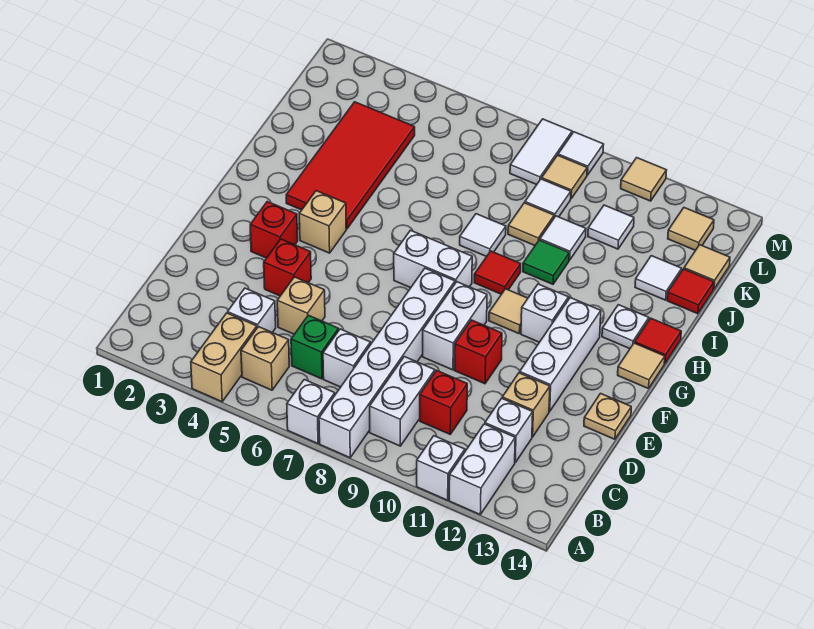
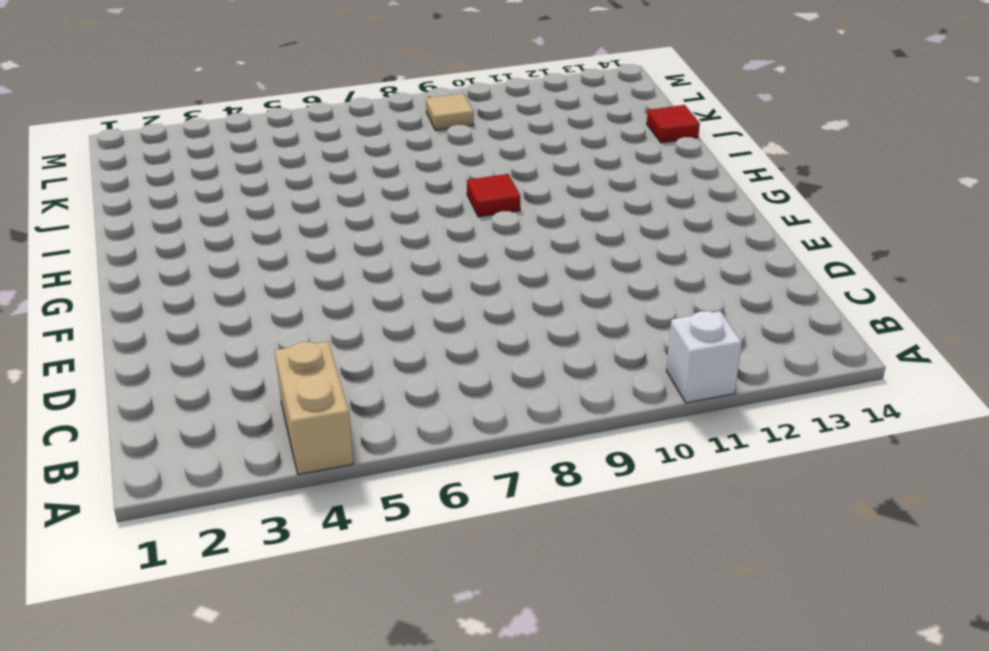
none -> white brick A7 level 1
none -> white brick A8:F8 level 1
none -> white brick A12:B12 level 1
none -> tan brick B5 level 1

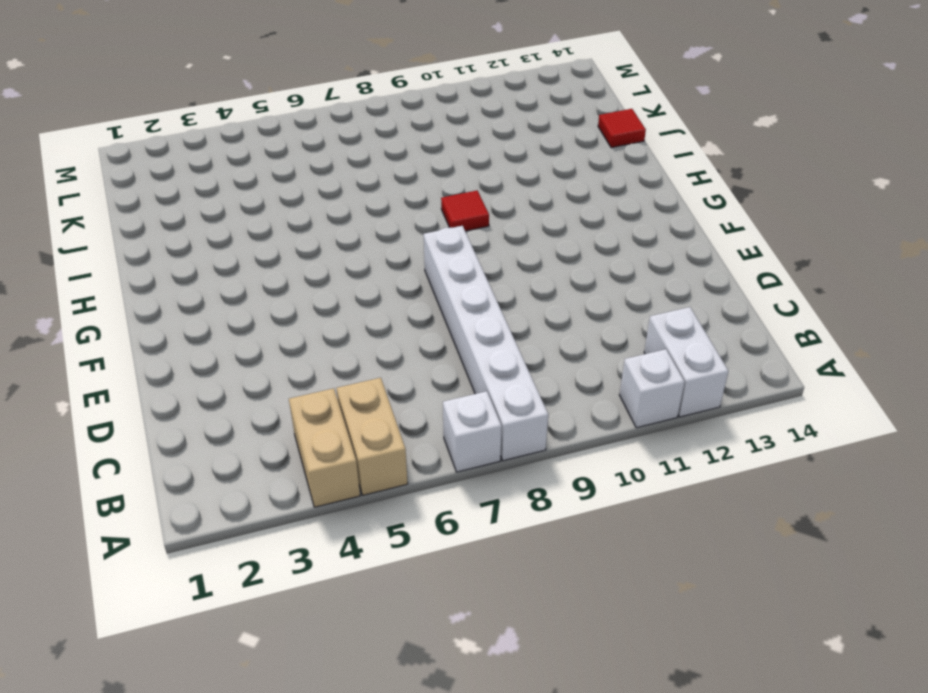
tan brick A5:B5 level 1 -> tan brick B5 level 1
none -> white brick B9:C9 level 1
none -> white brick C4 level 1
none -> green brick C6 level 1
none -> white brick C7 level 1

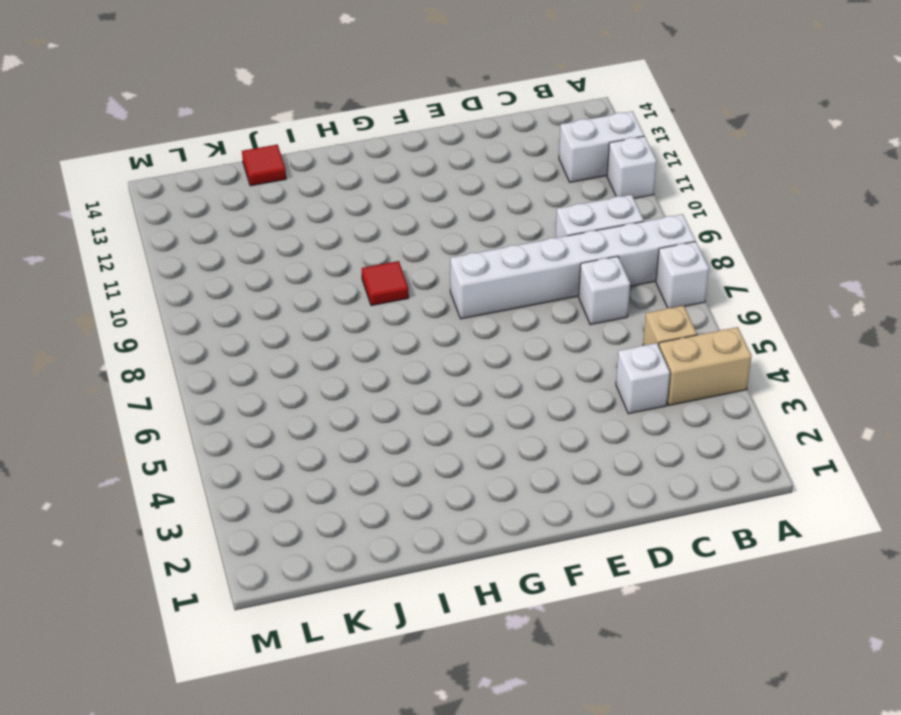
none -> green brick C6 level 1
none -> red brick C10 level 1
none -> white brick C12 level 1
none -> tan brick D5 level 1

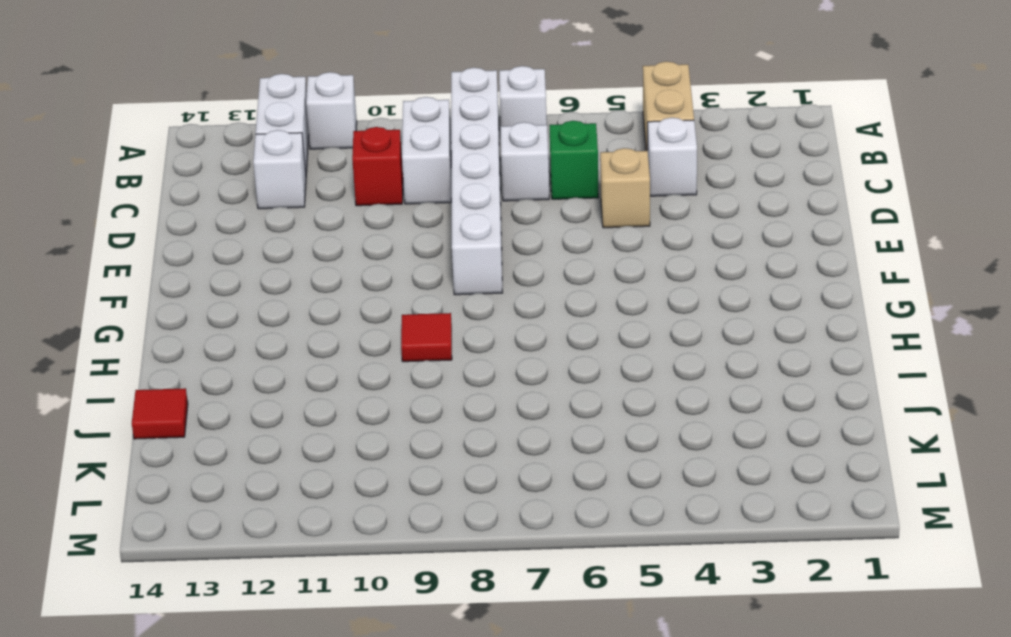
none -> tan brick B5 level 1
none -> tan brick D12 level 1
none -> red brick E4 level 1
none -> white brick E9:F9 level 1

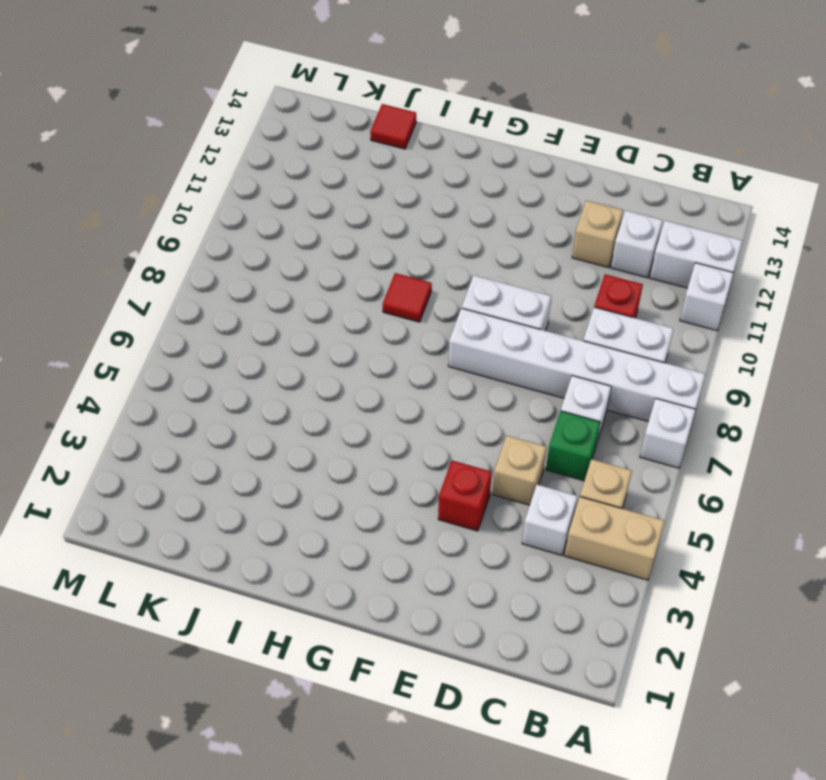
none -> red brick E10 level 1
none -> white brick E12:G12 level 1
none -> tan plate E14 level 1
none -> red brick F3 level 1

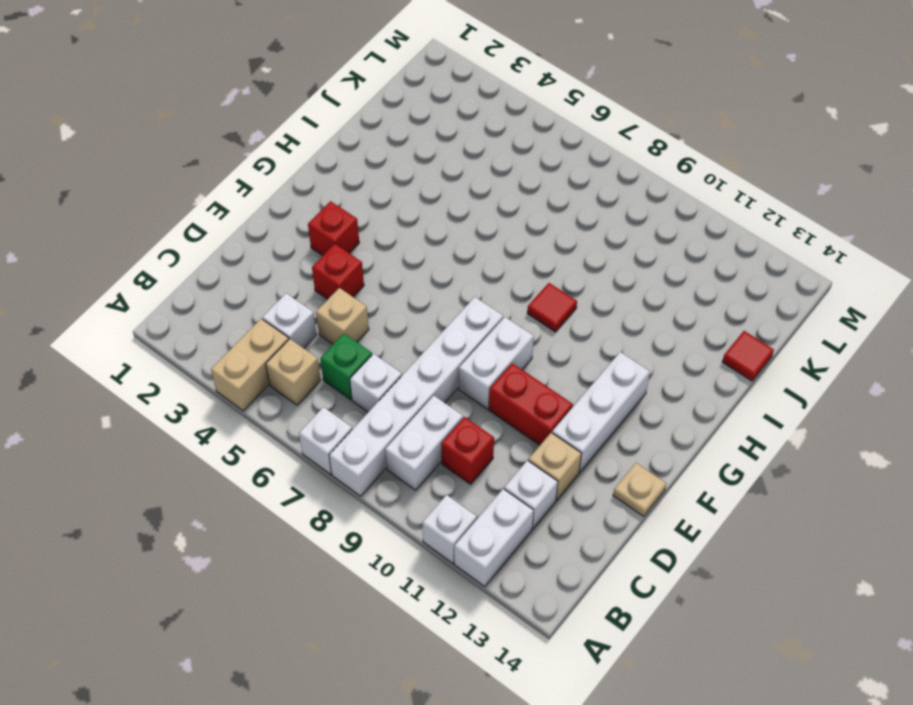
red brick E10:E11 level 1 -> red brick E10 level 1
none -> tan brick G4 level 1
none -> white brick G7:G8 level 1
none -> tan tile G10 level 1
none -> white brick G11 level 1

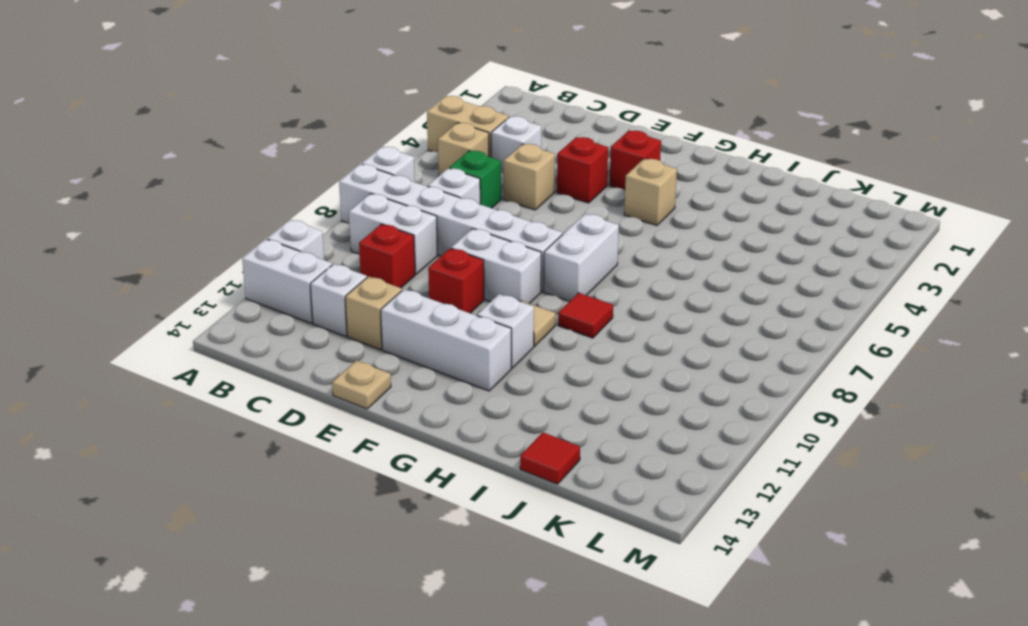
none -> tan tile G14 level 1
none -> red tile H3:K4 level 1
none -> white plate H13 level 1
none -> red tile H14 level 1

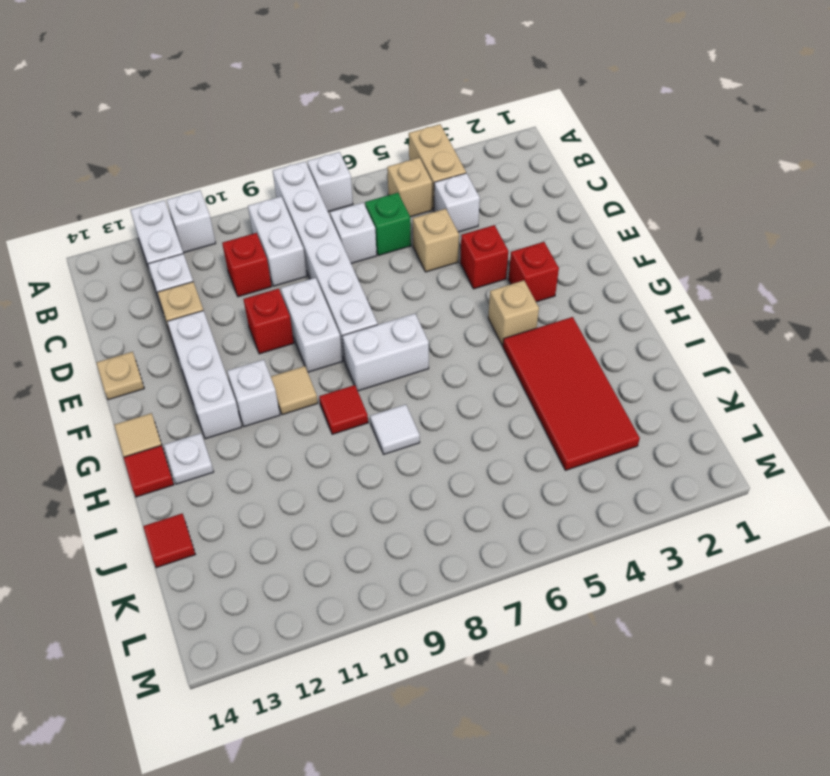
none -> green tile I10 level 1
none -> tan tile J9 level 1
none -> white tile J10 level 1
none -> white tile J13 level 1

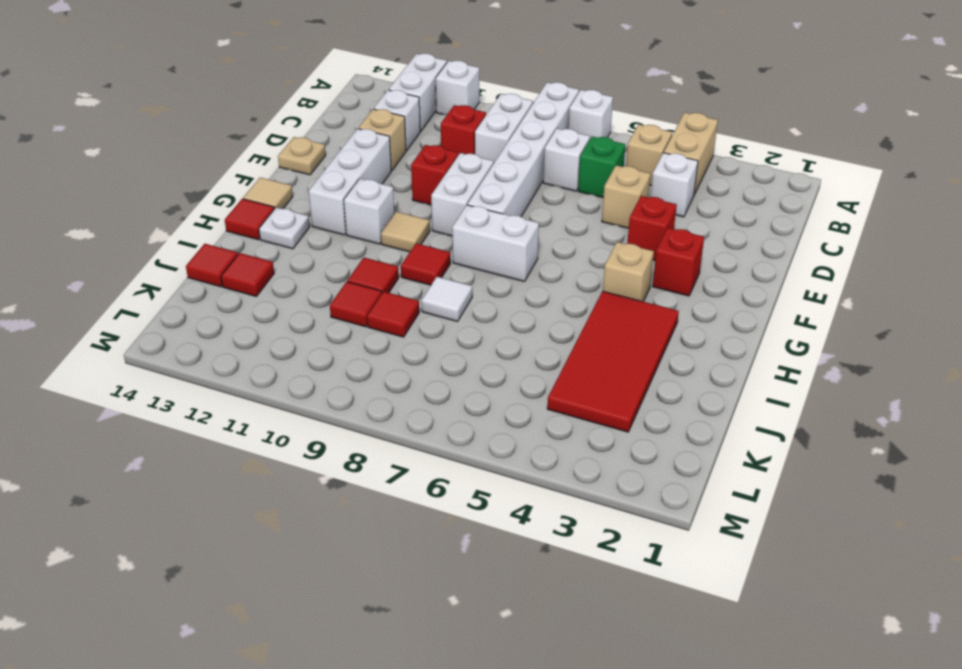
red tile I10 level 1 -> green tile I10 level 1
red tile J9 level 1 -> tan tile J9 level 1
red tile J10 level 1 -> white tile J10 level 1
red tile J13 level 1 -> white tile J13 level 1
none -> white tile K9 level 1
none -> white tile K11 level 1
none -> tan tile K14 level 1
none -> white tile L8:M8 level 1

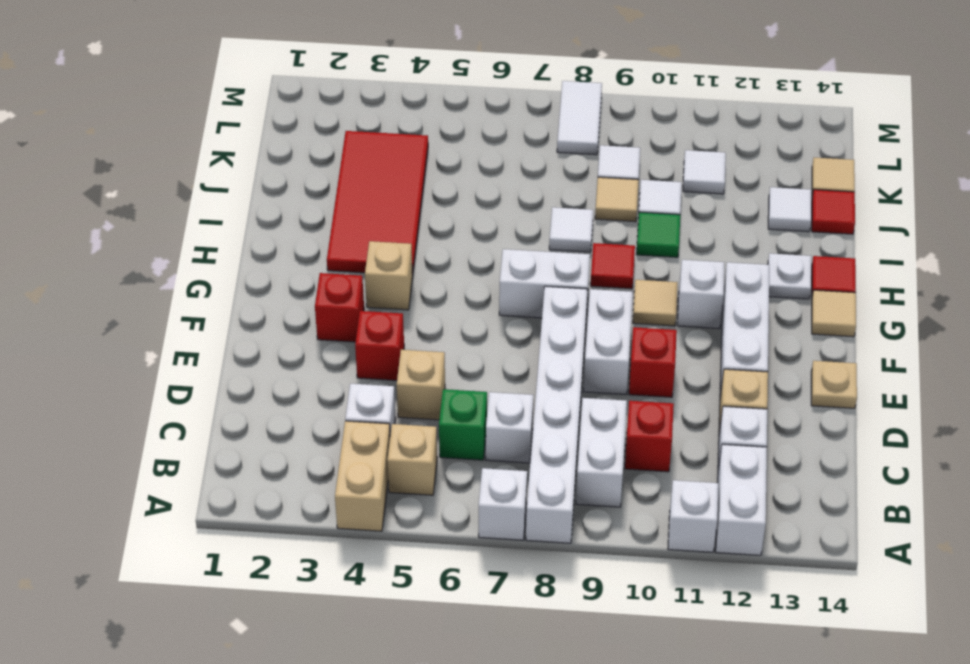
none -> tan tile L9 level 1
none -> tan tile L13 level 1
none -> white tile M9 level 1
none -> tan tile M11 level 1

